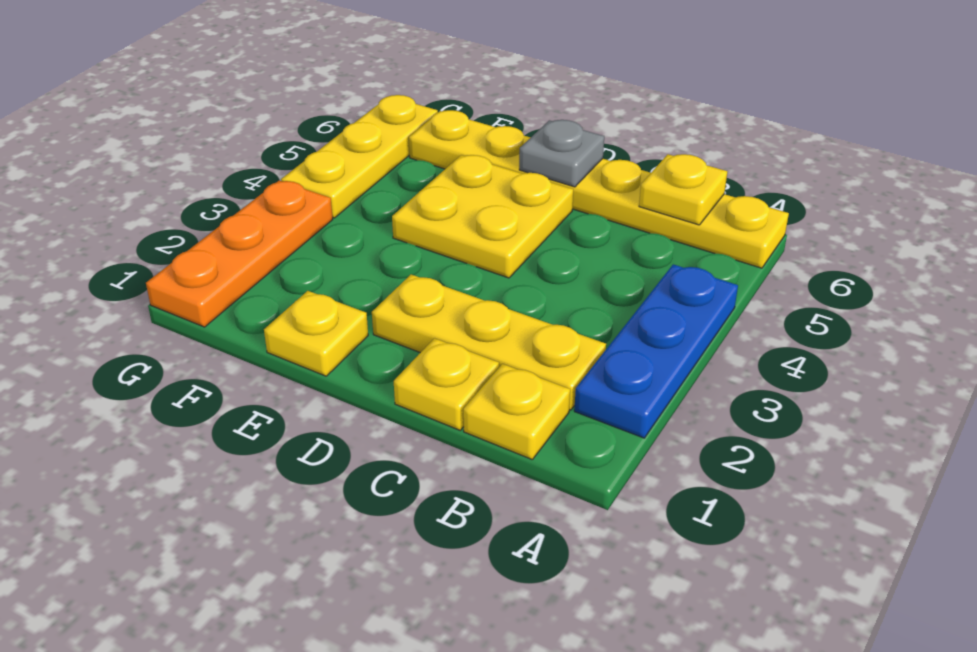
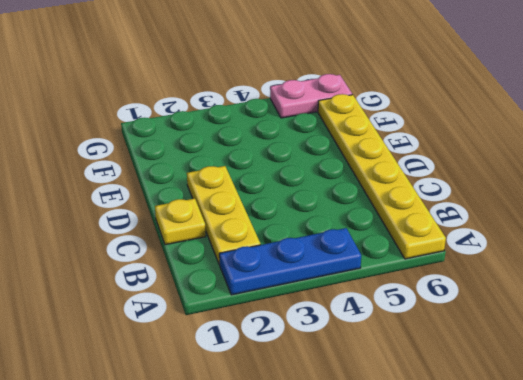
pink plate G5:G6 level 1 -> yellow plate G4:G6 level 1
none -> yellow plate B1 level 1
none -> yellow plate D4:E5 level 1

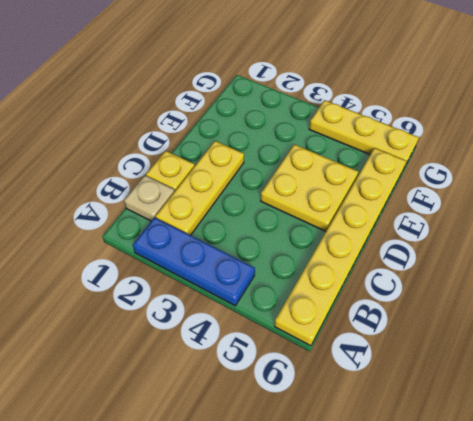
tan plate B1 level 1 -> yellow plate B1 level 1
none -> yellow plate E1 level 1
none -> orange plate G1:G3 level 1

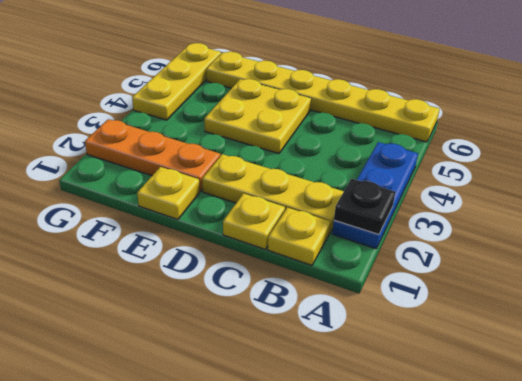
black plate A2 level 2 -> none
orange plate E2:G2 level 1 -> orange plate G1:G3 level 1
none -> yellow plate B6 level 2
none -> grey plate D6 level 2

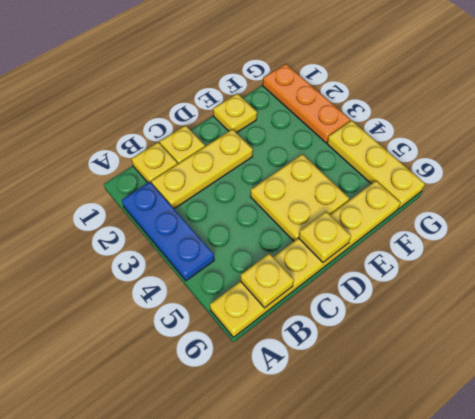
yellow plate D6 level 2 -> grey plate D6 level 2

